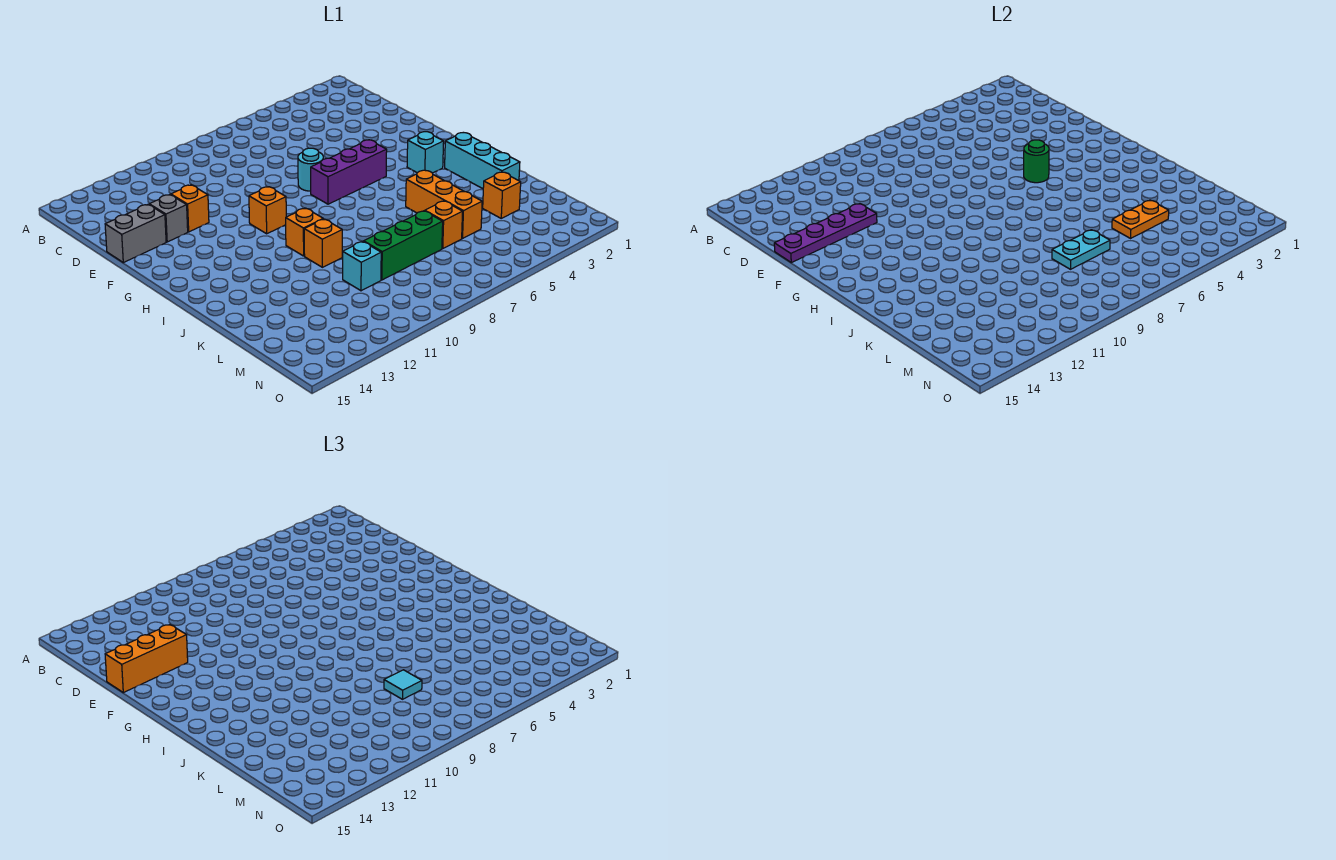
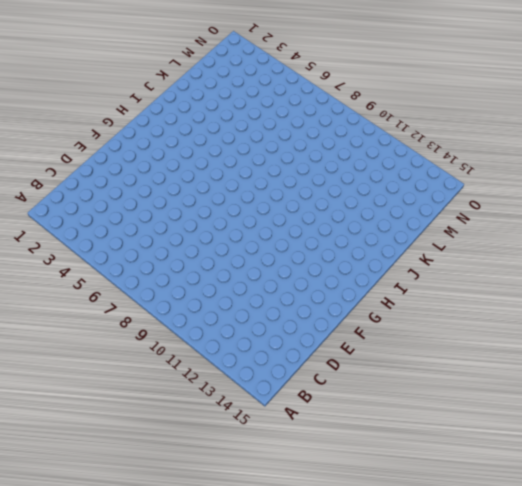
none -> orange brick E12 level 1
none -> grey brick E13 level 1
none -> grey brick E14:E15 level 1

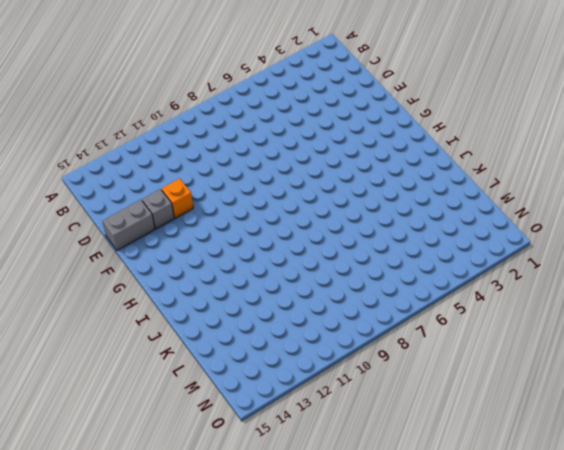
none -> cyan round brick F7 level 1
none -> purple brick G5:G7 level 1
none -> orange brick G10 level 1

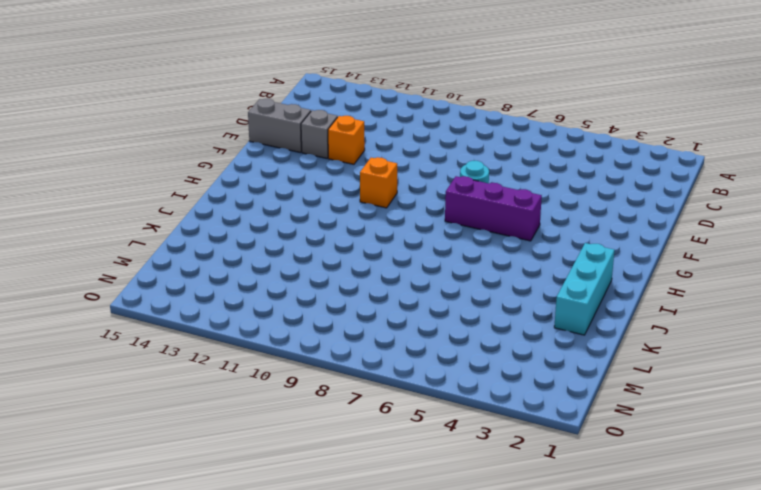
none -> cyan brick H3 level 1
none -> orange brick I10 level 1
none -> orange brick J5:L5 level 1

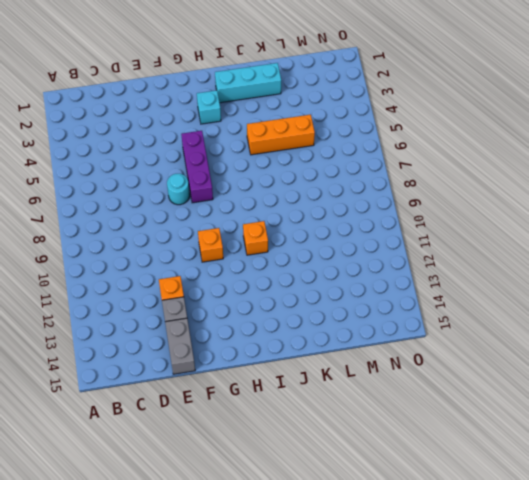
none -> orange brick J10 level 1
none -> orange brick L3 level 1
none -> orange brick L6 level 1

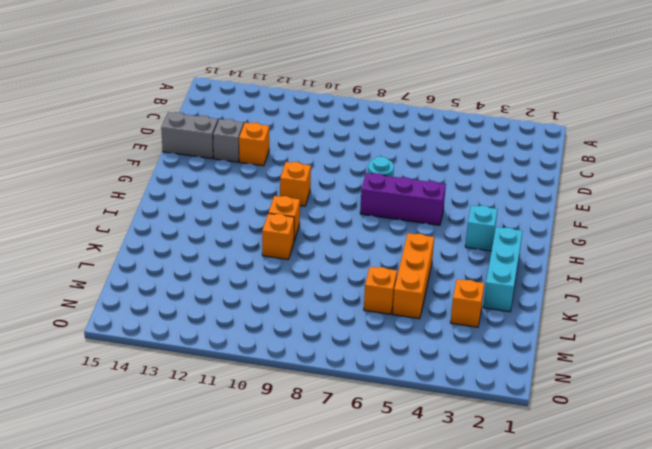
none -> green brick L7:L9 level 1
none -> cyan brick L10 level 1
none -> purple plate E12:E15 level 2

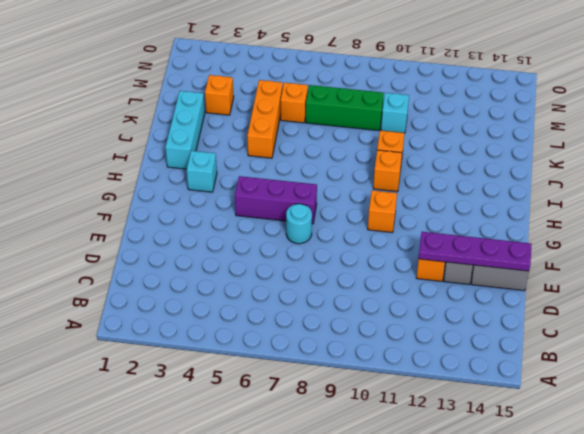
none -> green round brick G5 level 2
none -> orange plate L4:L5 level 2
none -> cyan plate L7:L8 level 2

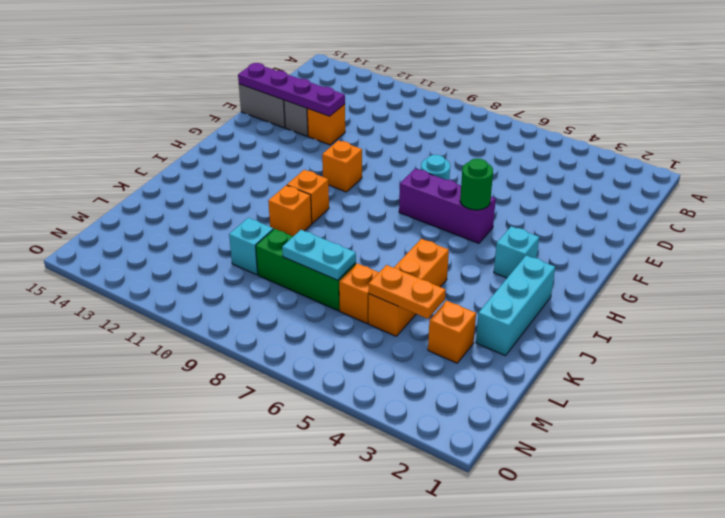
none -> orange brick E13:E15 level 3
none -> cyan tile L8 level 3

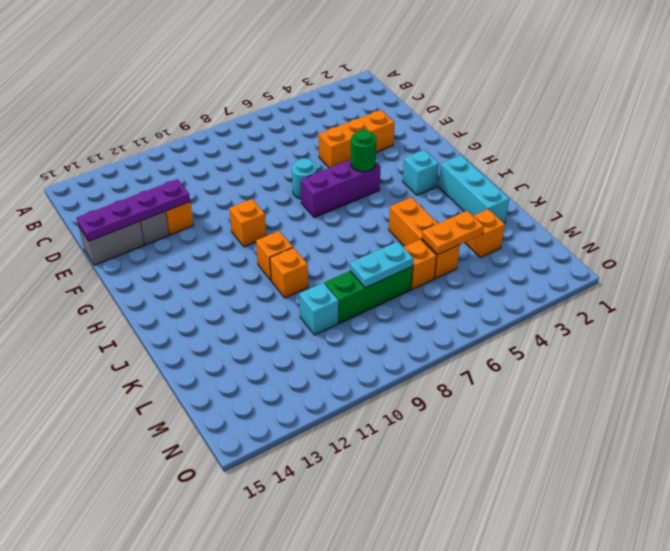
orange brick E3:E5 level 1 -> orange brick E13:E15 level 3
none -> cyan tile L8 level 3

